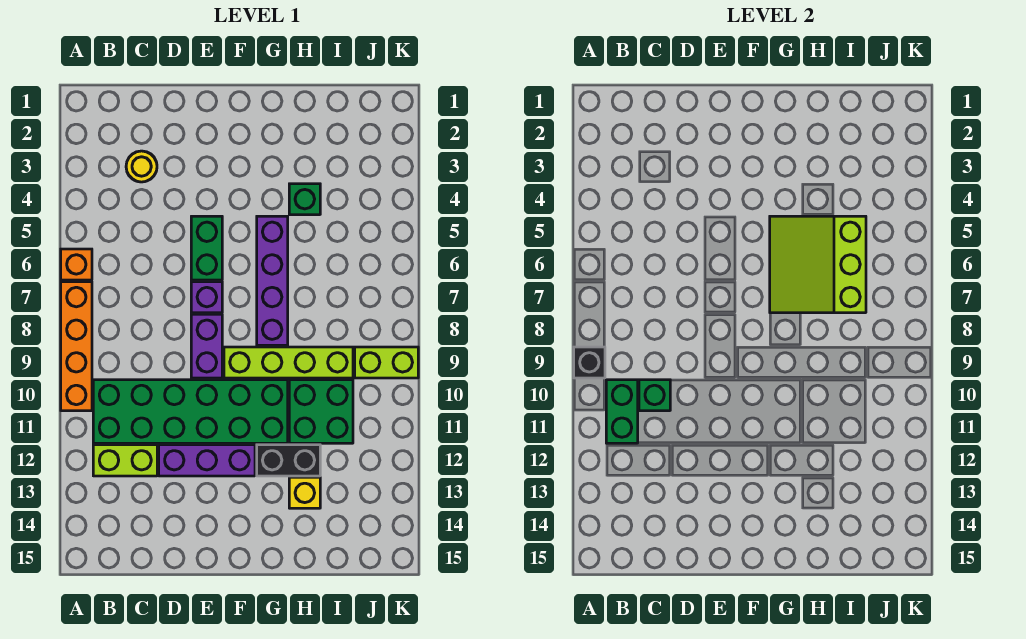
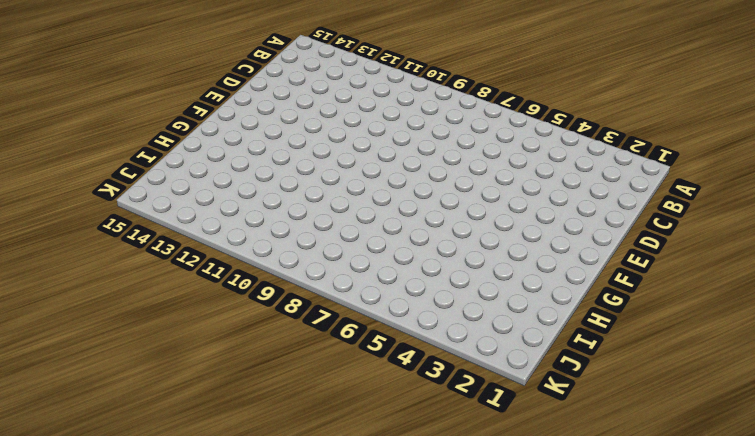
none -> orange brick A6 level 1
none -> orange brick A7:A10 level 1
none -> green brick B10:G11 level 1

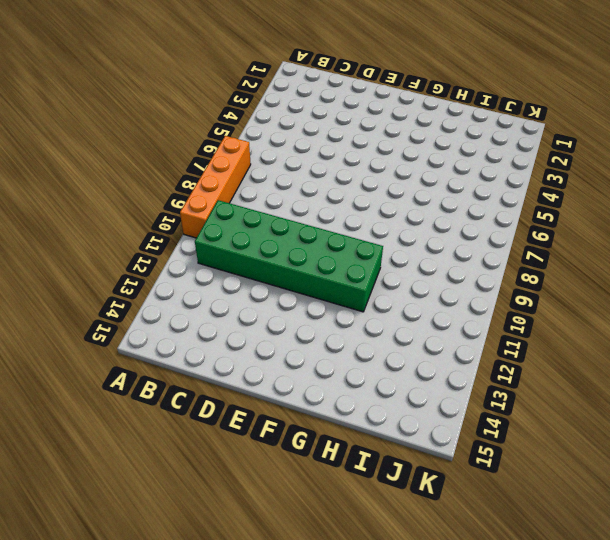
none -> orange brick A6 level 1
none -> lime brick B12:C12 level 1
none -> yellow round brick C3 level 1

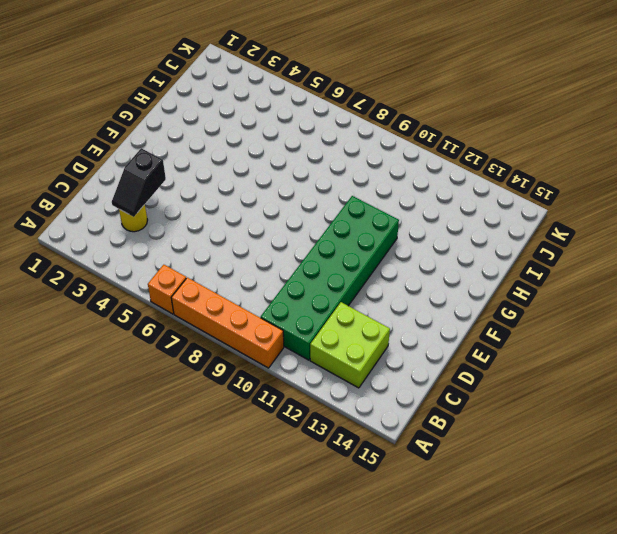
lime brick B12:C13 level 1 -> lime brick B12:C12 level 1
black slope C3:D3 level 2 top D -> none
none -> purple brick D12:F12 level 1
none -> green brick E5:E6 level 1
none -> purple brick E7 level 1

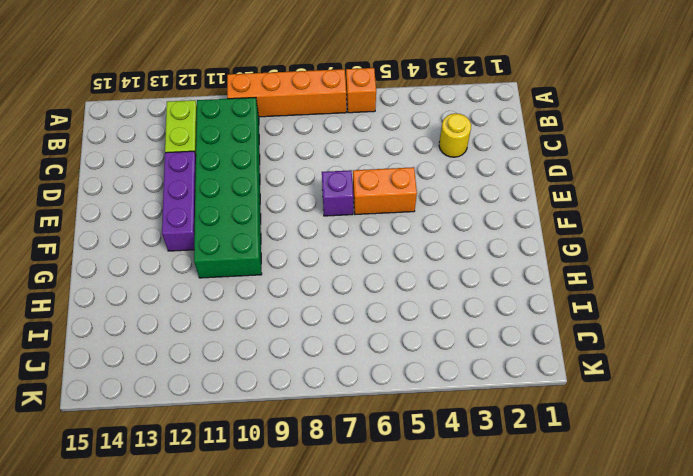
orange brick E5:E6 level 1 -> green brick E5:E6 level 1
none -> purple brick E8:E9 level 1
none -> lime brick F9:I9 level 1
none -> purple brick G5:G8 level 1

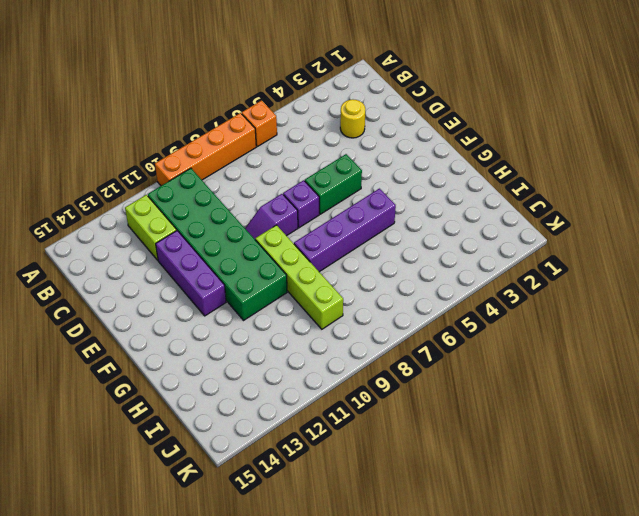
purple slope E8:E9 level 1 top 8 -> purple brick E8:E9 level 1
none -> black brick G12:H12 level 1
none -> green brick H4 level 1
none -> green brick H10:I11 level 1

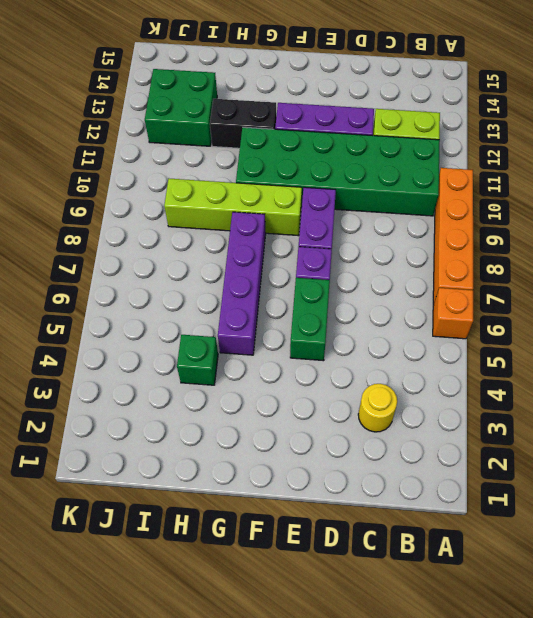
green brick I12:J13 level 1 -> green brick H10:I11 level 1
none -> yellow brick H13 level 1
none -> lime brick J9:K9 level 1
none -> black brick A9 level 2

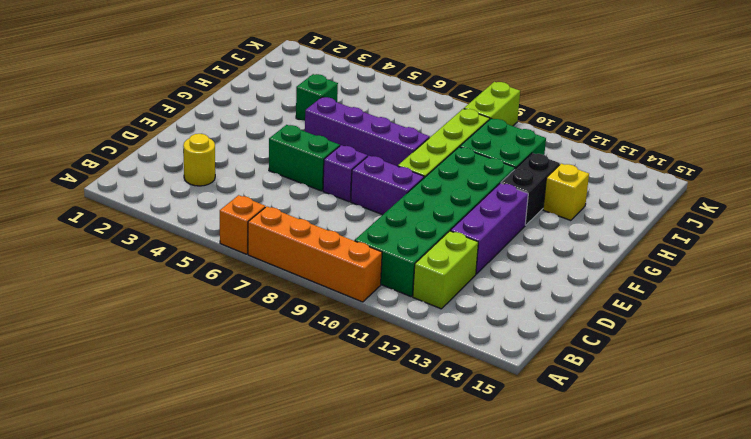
none -> black brick A9 level 2
none -> green brick B10:B11 level 2
none -> green brick C10 level 2

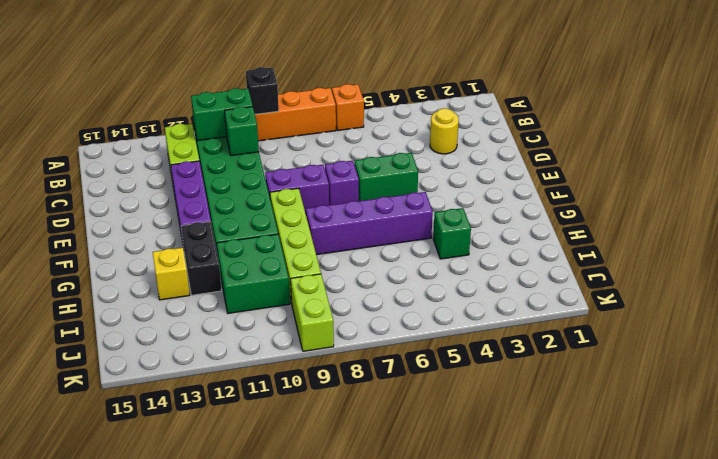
none -> lime slope G5:I7 level 2 top I

